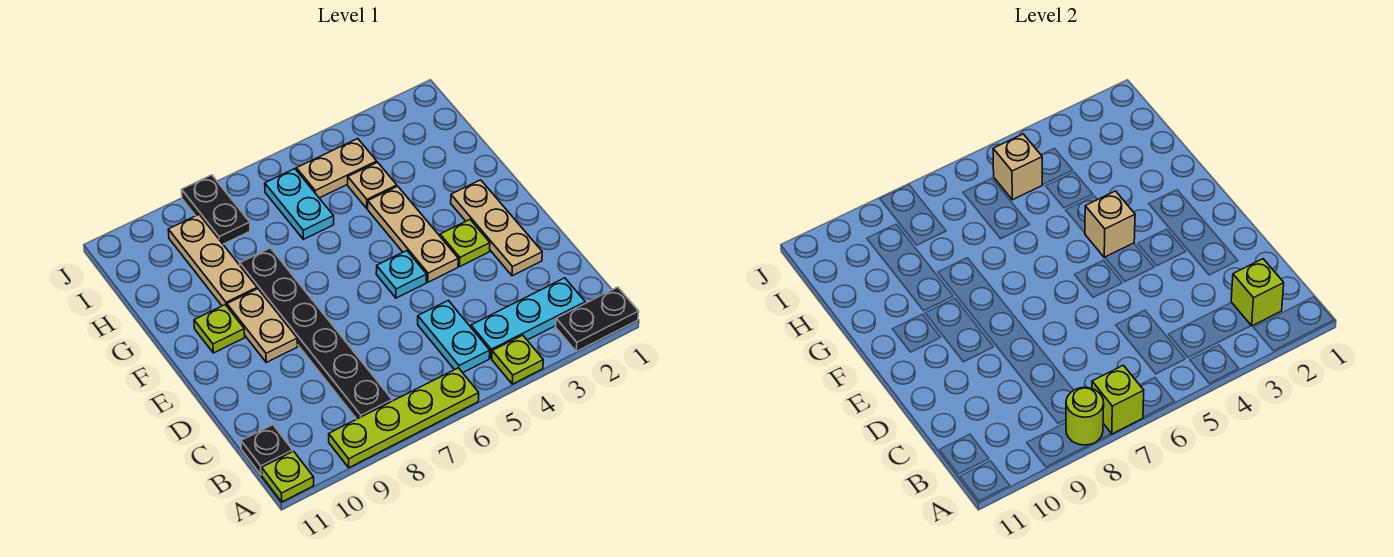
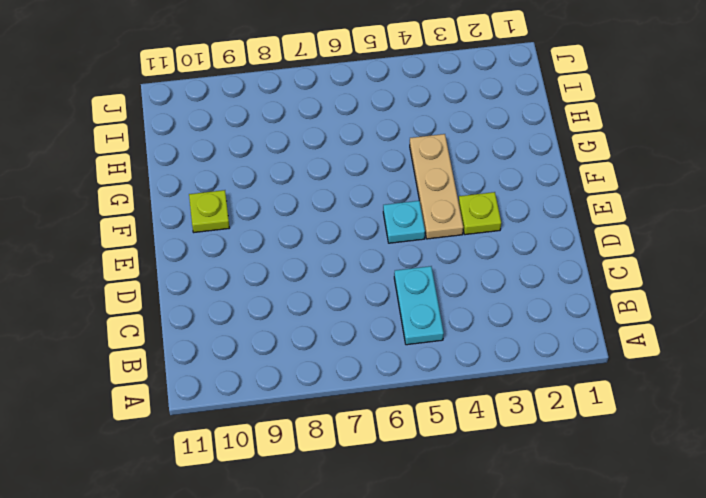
none -> black plate A1:A2 level 1
none -> lime plate A4 level 1
none -> lime plate A6:A9 level 1

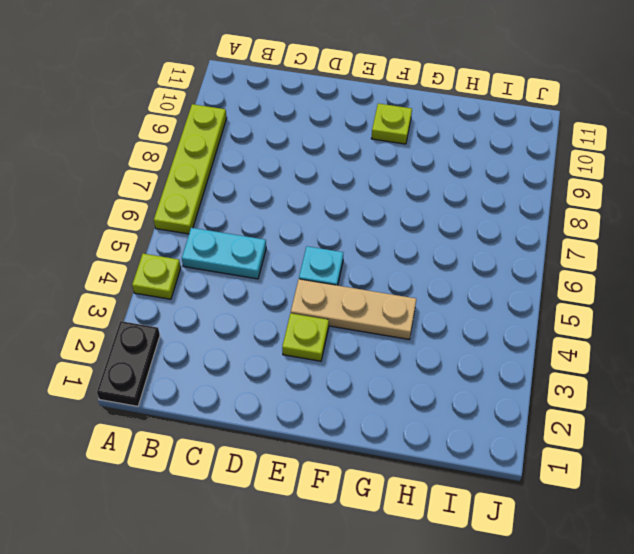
none -> lime plate A11 level 1
none -> cyan plate B2:B4 level 1
none -> black plate B8:G8 level 1

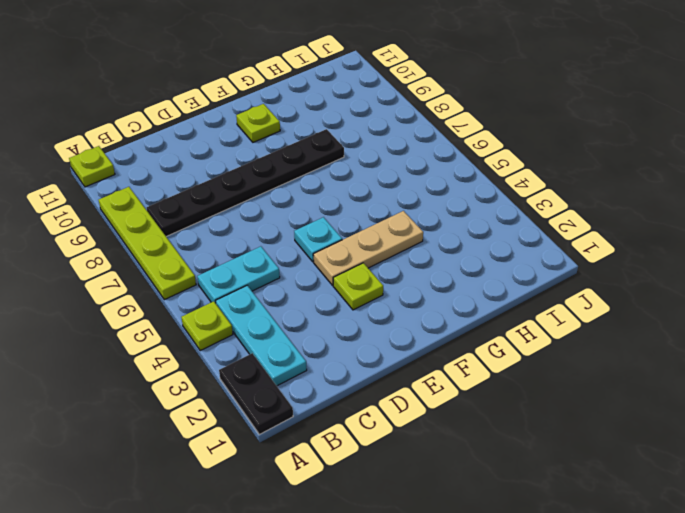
none -> black plate B11 level 1
none -> tan plate D2:F2 level 1
none -> tan plate E9:F9 level 1

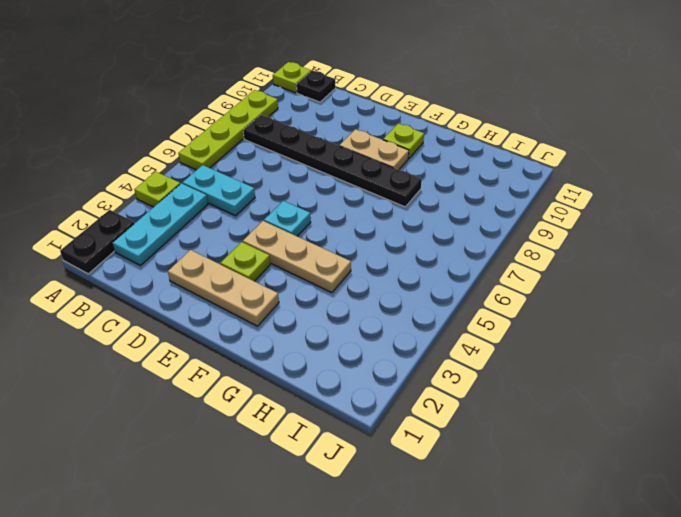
none -> tan plate G9:I9 level 1
none -> tan plate H4 level 1
none -> cyan plate H6:I6 level 1

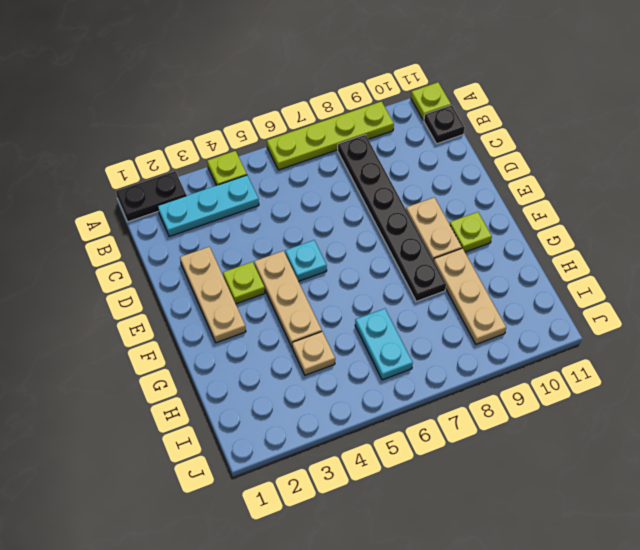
none -> cyan plate B5:C5 level 1
none -> tan plate I4:I5 level 1
none -> black plate I8:J8 level 1

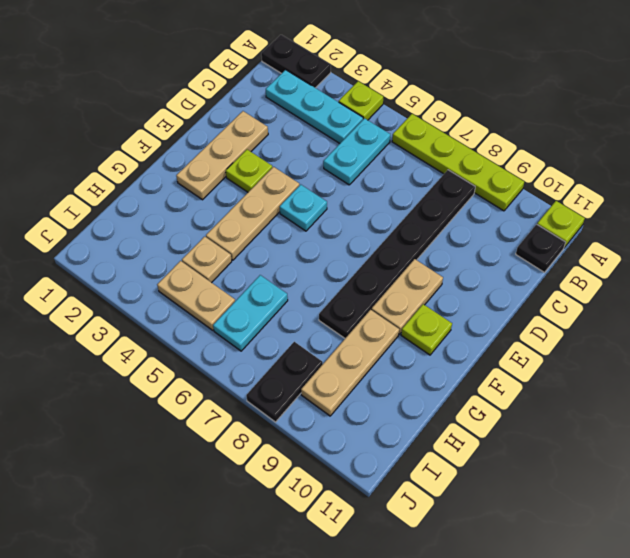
none -> lime brick A7 level 2
none -> lime round brick A8 level 2
none -> lime brick B2 level 2

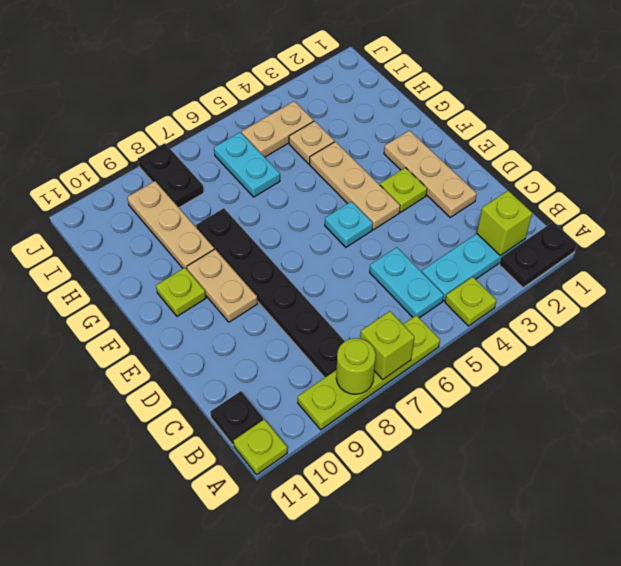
none -> tan brick F4 level 2
none -> tan brick I5 level 2

